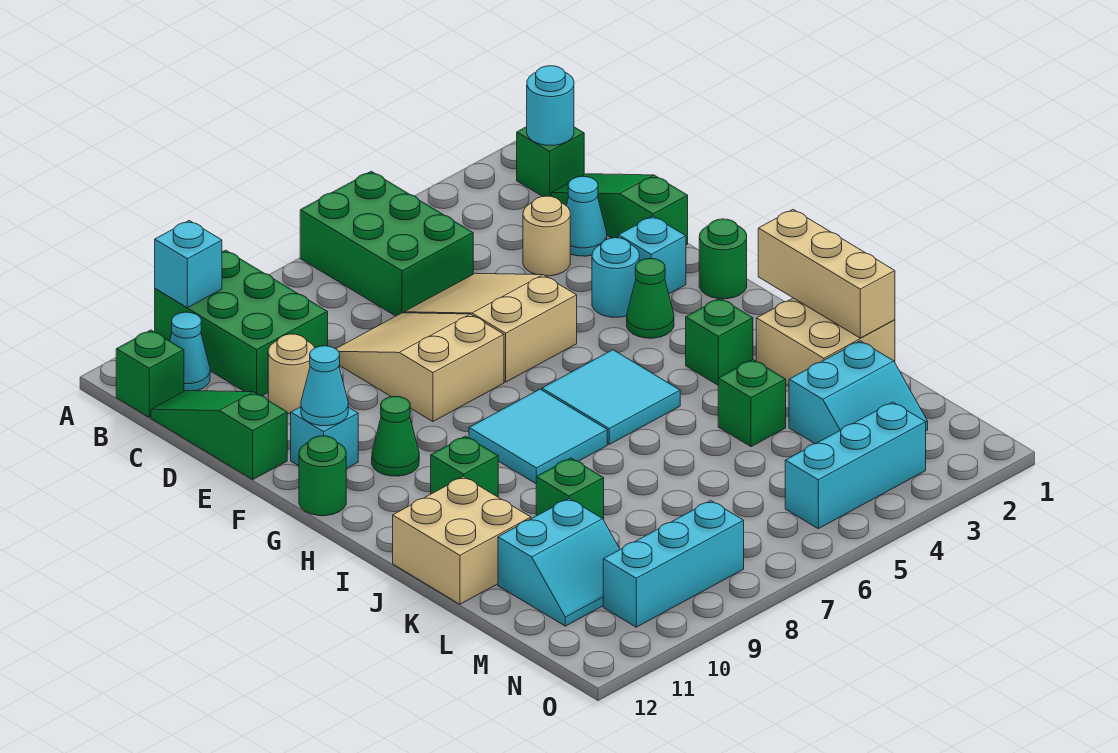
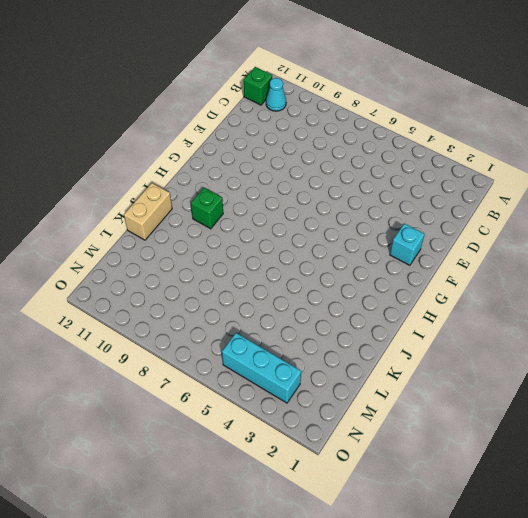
tan brick J12:K12 level 1 -> tan brick J11:K12 level 1
none -> green brick A5:C6 level 1
none -> green brick A9:C10 level 1
none -> green brick B1 level 1
none -> green slope C1:E1 level 1 top E

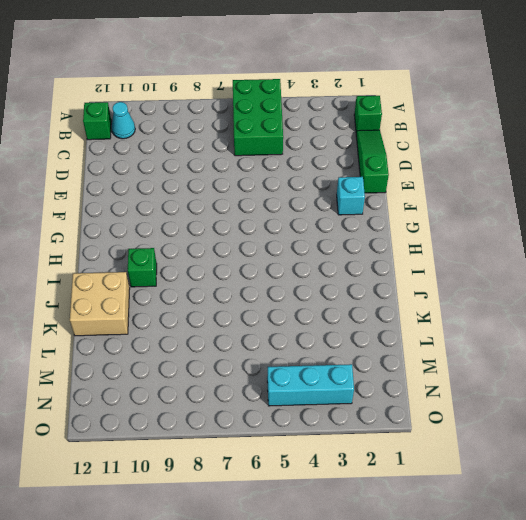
none -> green brick A9:C10 level 1
none -> green slope C12:E12 level 1 top E
none -> cyan cone D2 level 1
none -> tan round brick D3 level 1

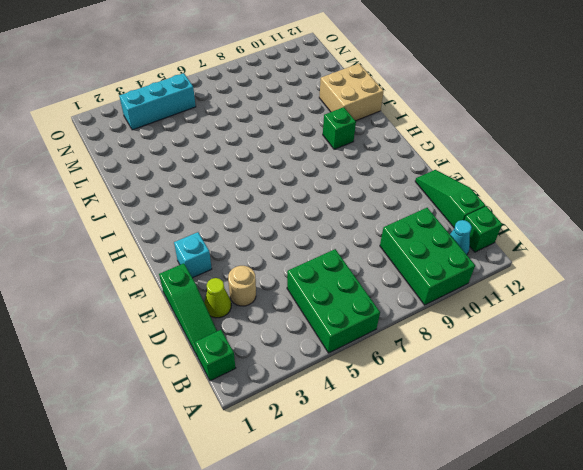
green slope C12:E12 level 1 top C -> green slope C12:E12 level 1 top E
lime cone D2 level 1 -> cyan cone D2 level 1
none -> tan slope D5:F6 level 1 top F
none -> tan slope D7:F8 level 1 top F
none -> tan round brick D10 level 1
none -> cyan round brick F3 level 1

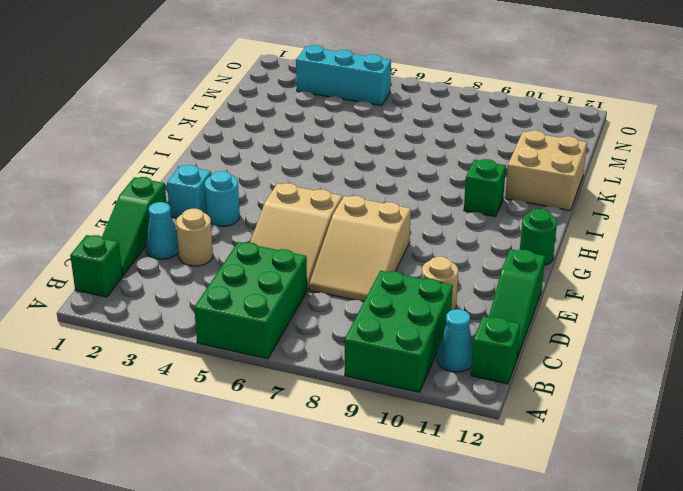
none -> cyan brick F11 level 1
none -> green round brick G1 level 1
none -> green cone G3 level 1
none -> green cone G10 level 1

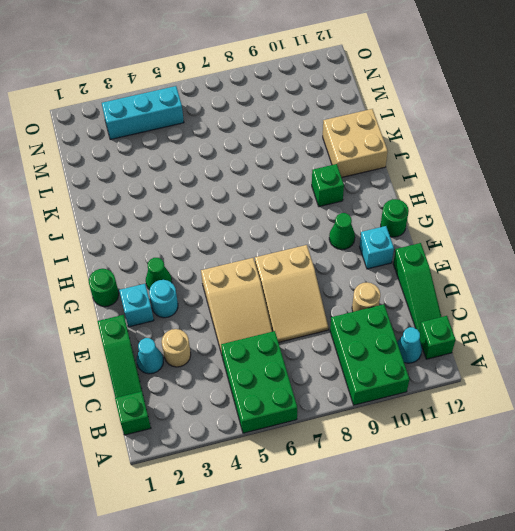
none -> cyan tile H5:I6 level 1
none -> cyan tile H7:I8 level 1
none -> green brick I3 level 1
none -> tan brick J1:K2 level 1

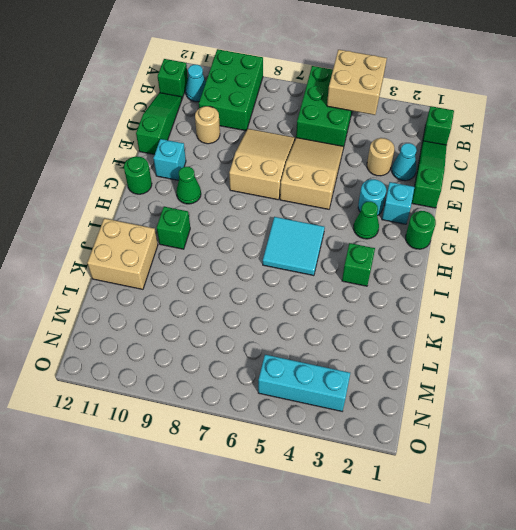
tan brick A4:B5 level 2 -> tan brick J1:K2 level 1
none -> cyan tile H7:I8 level 1
none -> green brick K4 level 1
none -> green brick K9 level 1
none -> cyan slope L2:M3 level 1 top L

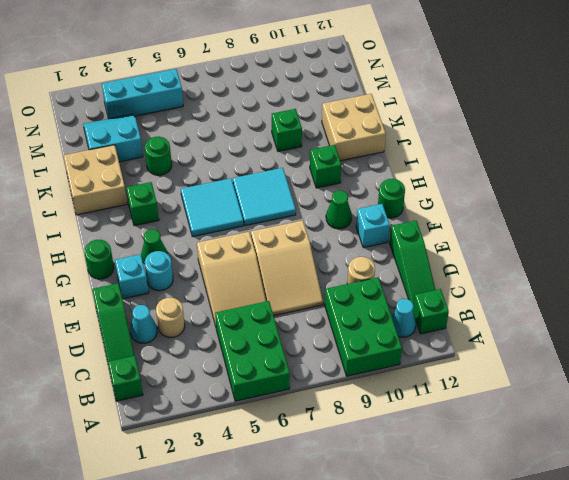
green round brick K4 level 1 -> green brick K4 level 1
none -> cyan slope L10:M11 level 1 top L
none -> cyan brick N8:N10 level 1
none -> cyan brick A10 level 2
none -> cyan round brick B1 level 2

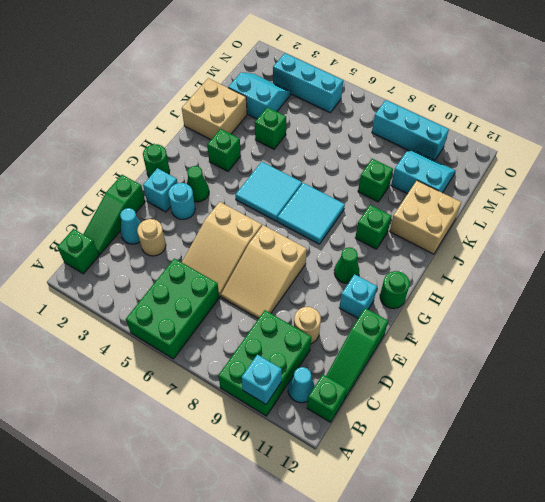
none -> cyan round brick B1 level 2
none -> cyan cone F11 level 2
none -> tan brick I1:K1 level 2

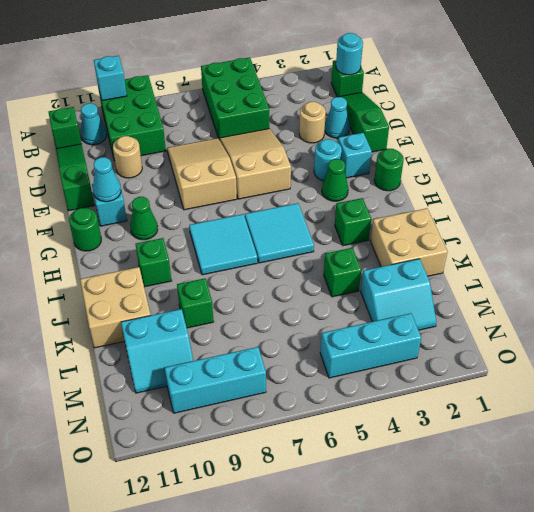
none -> tan brick I1:K1 level 2

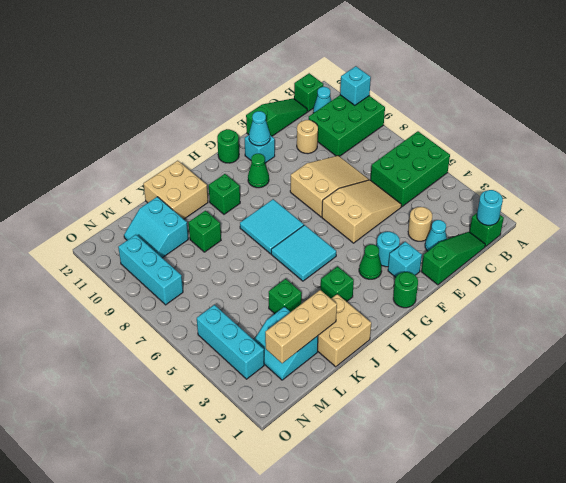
tan brick K2:M2 level 2 -> tan brick I1:K1 level 2

